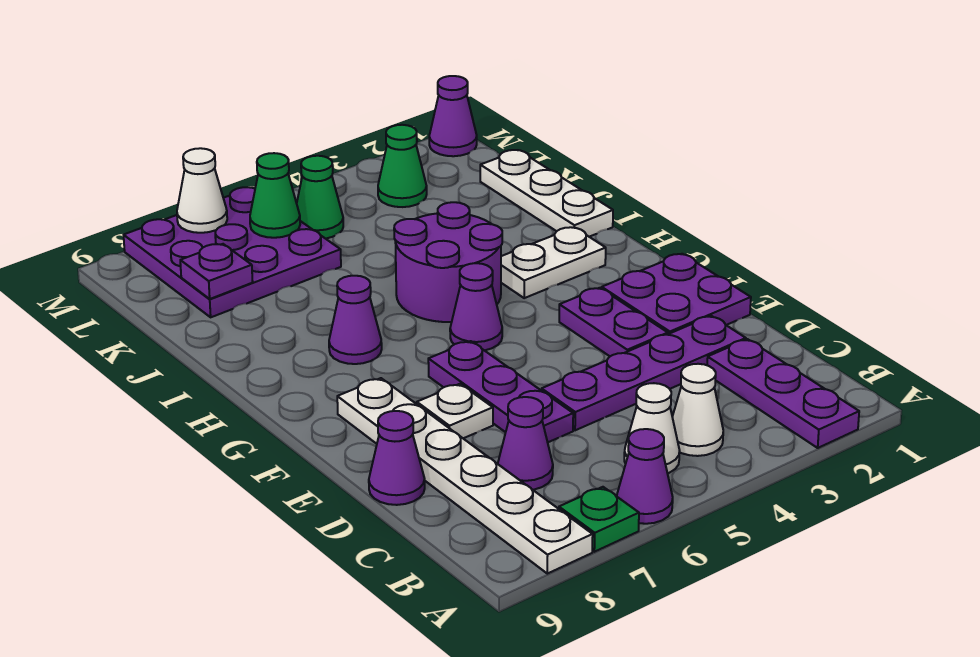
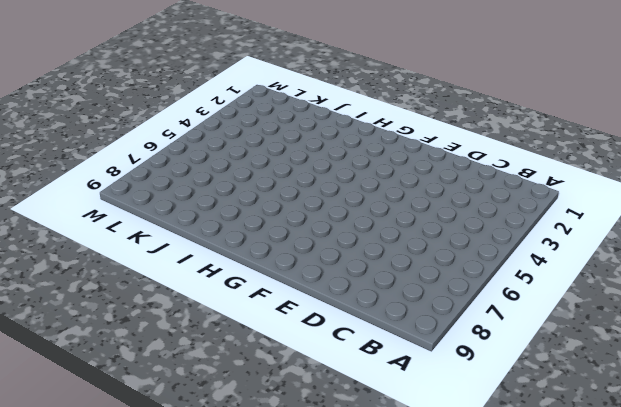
none -> purple plate A2:C2 level 1
none -> purple cone A6 level 1
none -> green plate A7 level 1

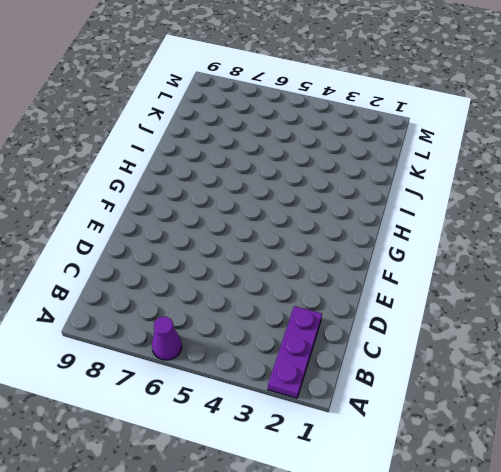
none -> green plate A7 level 1
none -> white plate A8:F8 level 1
none -> white cone B4 level 1

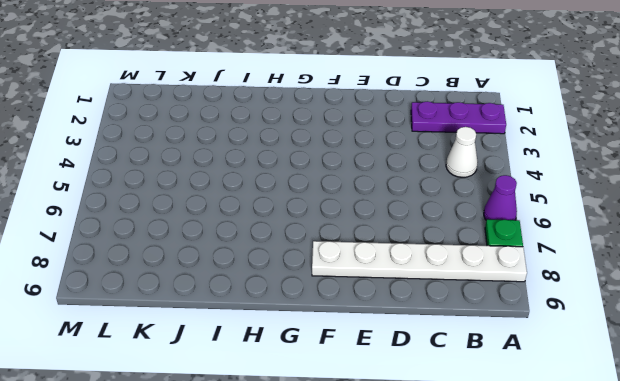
none -> white cone B5 level 1
none -> purple cone C7 level 1
none -> purple plate D2:D5 level 1

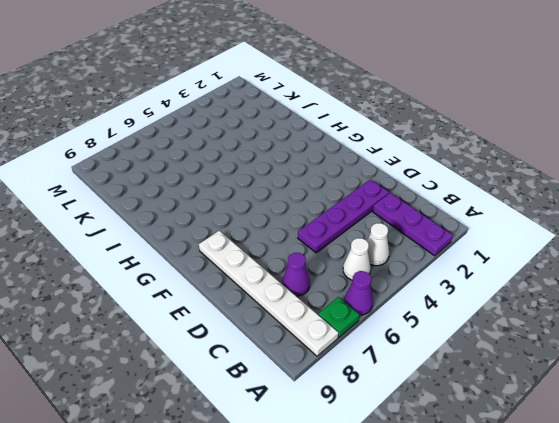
none -> purple plate D6:F6 level 1
none -> purple cone D9 level 1
none -> purple plate E1:F2 level 1

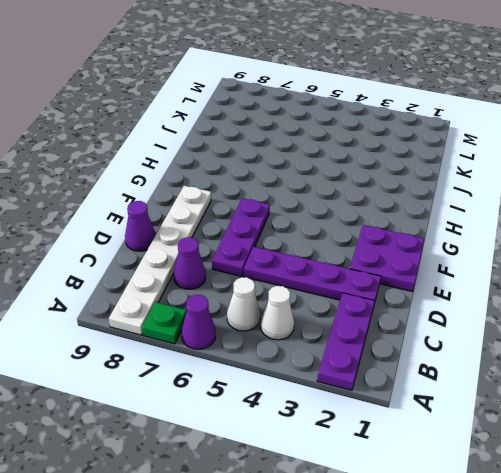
none -> purple plate E3:F3 level 1
none -> white plate E7 level 1
none -> purple cone G5 level 1

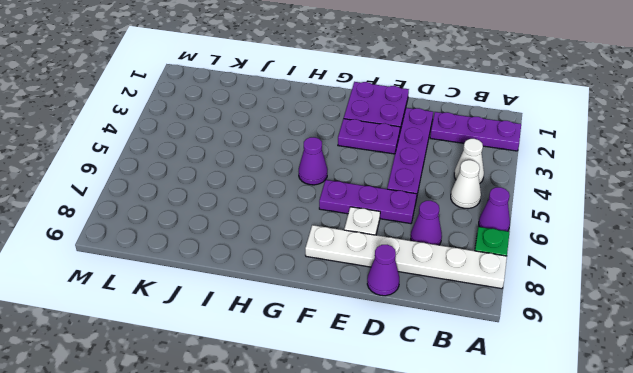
none -> white plate H2:H3 level 1
none -> purple round brick H4:I5 level 1
none -> purple cone H7 level 1

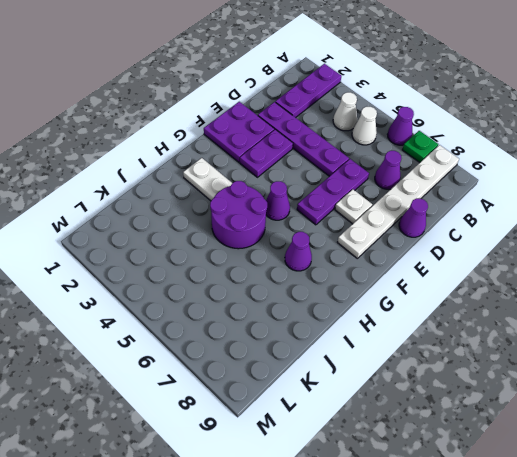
none -> white plate I1:K1 level 1
none -> purple plate K6:M8 level 1
none -> green cone L3 level 1

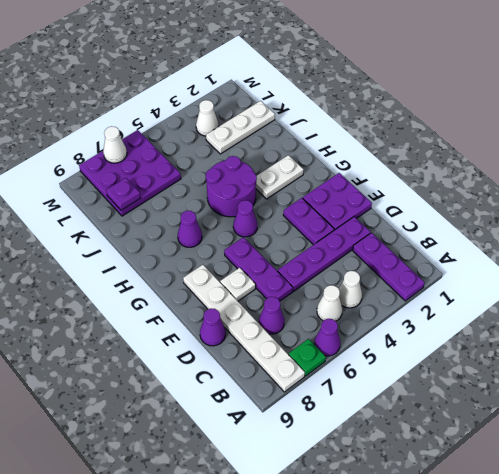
white plate K1:K3 level 1 -> white plate I1:K1 level 1
white cone L3 level 1 -> green cone L3 level 1
none -> green cone L5 level 1
none -> purple cone M1 level 1
none -> green cone L6 level 2

